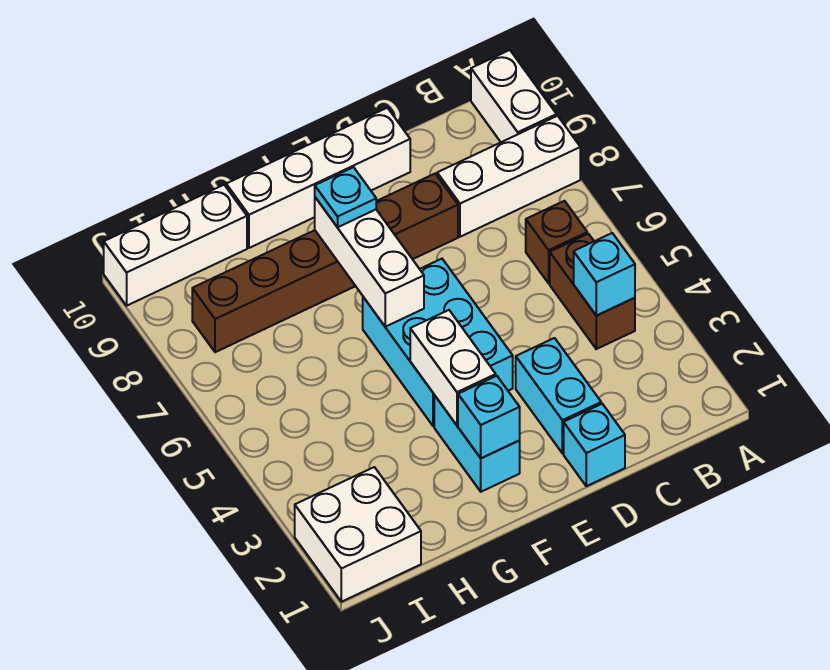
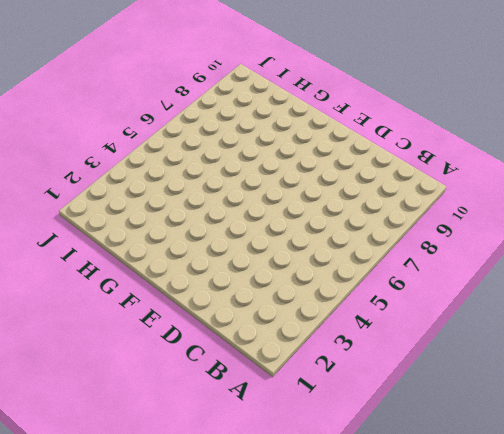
none -> white brick A8:C8 level 1
none -> white brick A9:A10 level 1
none -> brown brick B4:B5 level 1

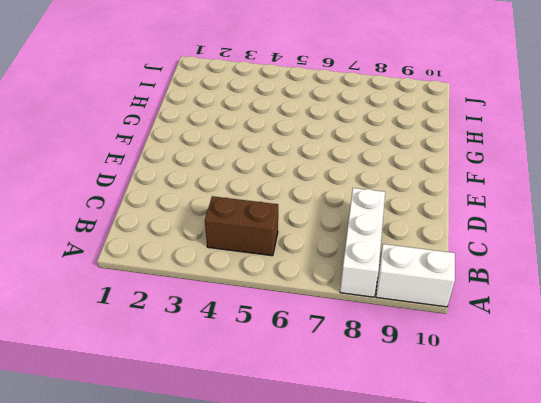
none -> brown brick B6 level 1
none -> cyan brick D1 level 1
none -> cyan brick D2:D3 level 1

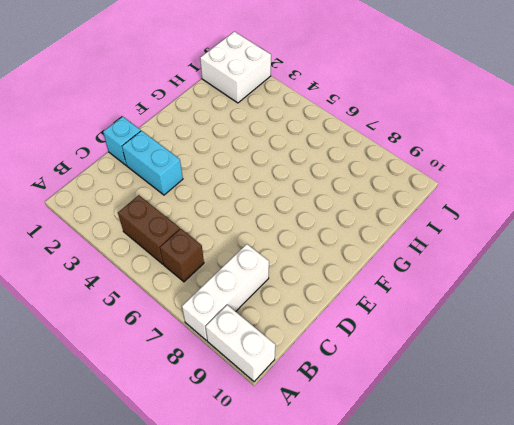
none -> brown brick D8:I8 level 1
none -> white brick D10:G10 level 1
none -> cyan brick E4:F6 level 1

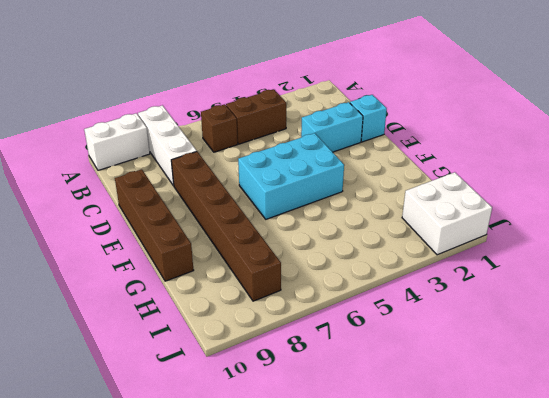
brown brick D10:G10 level 1 -> white brick D10:G10 level 1
none -> cyan brick F2:F3 level 1
none -> white brick H10:J10 level 1
none -> cyan brick B4 level 2

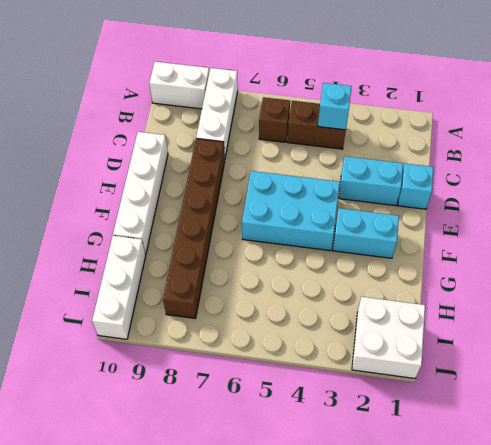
none -> cyan brick F2 level 2
none -> white brick F3:F4 level 2
none -> white brick F6:F8 level 2

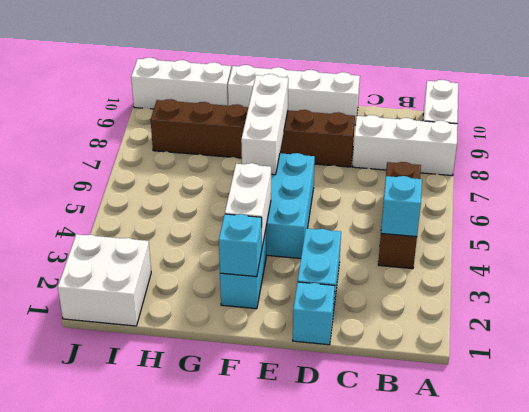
none -> cyan plate F8 level 3

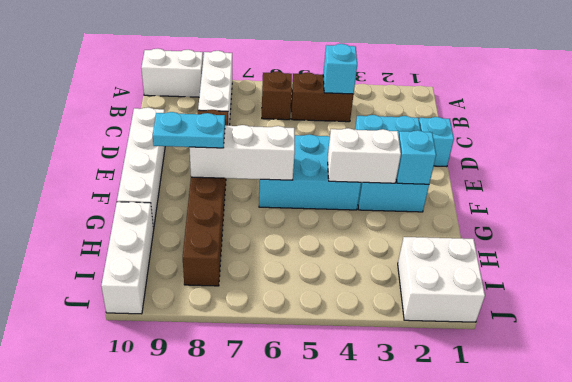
cyan plate F8:F9 level 3 -> cyan plate F8 level 3

